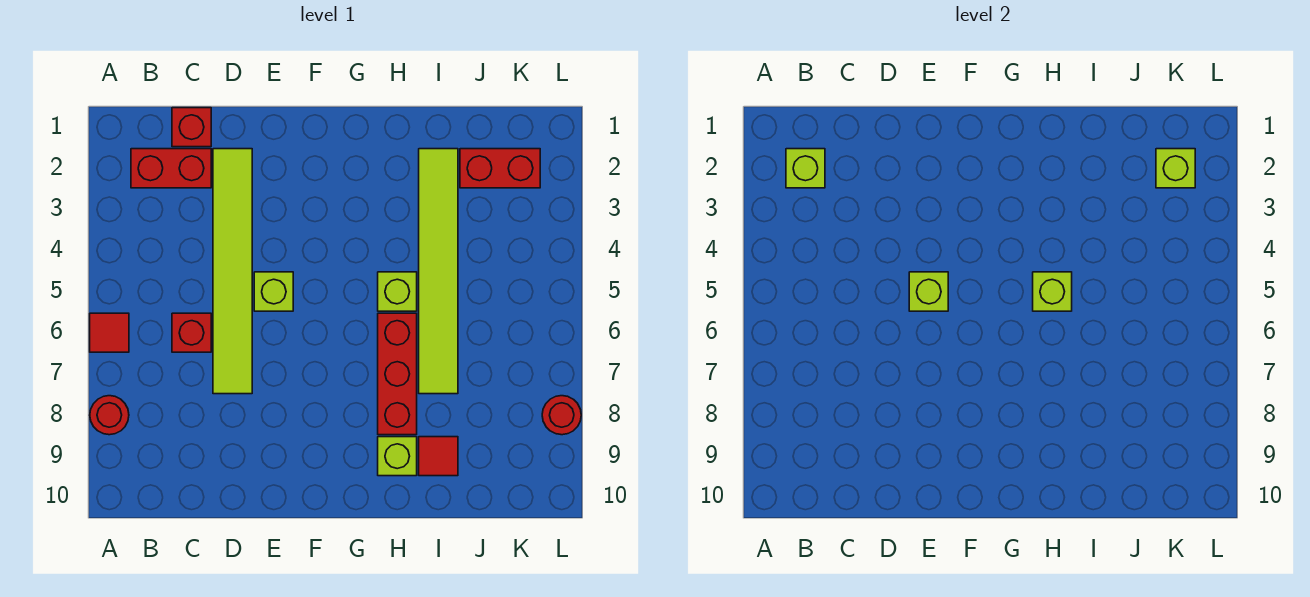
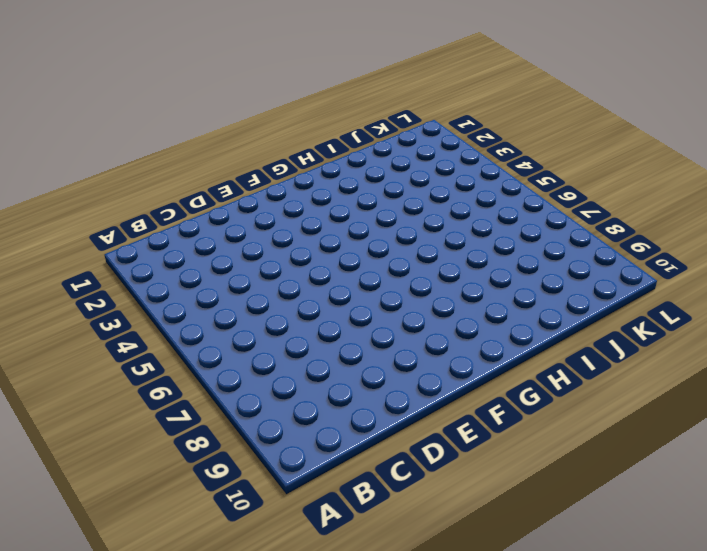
none -> red tile A6 level 1
none -> red round brick A8 level 1
none -> red brick B2:C2 level 1

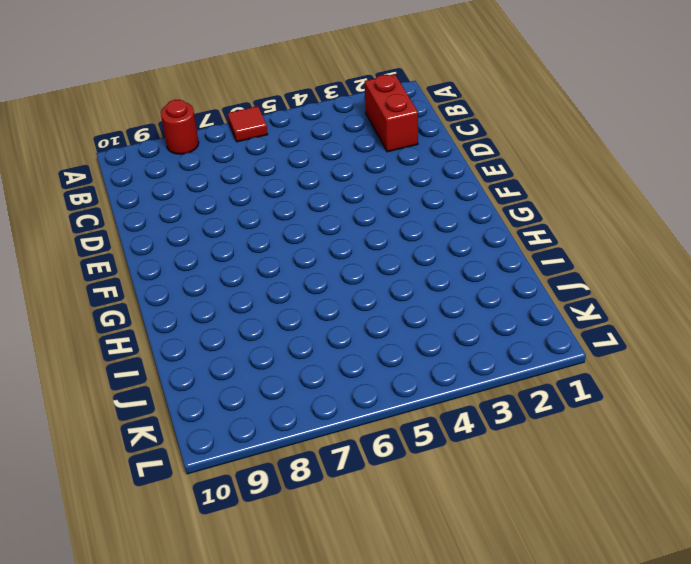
none -> red brick C1 level 1
none -> red brick C6 level 1
none -> lime tile D2:D7 level 1

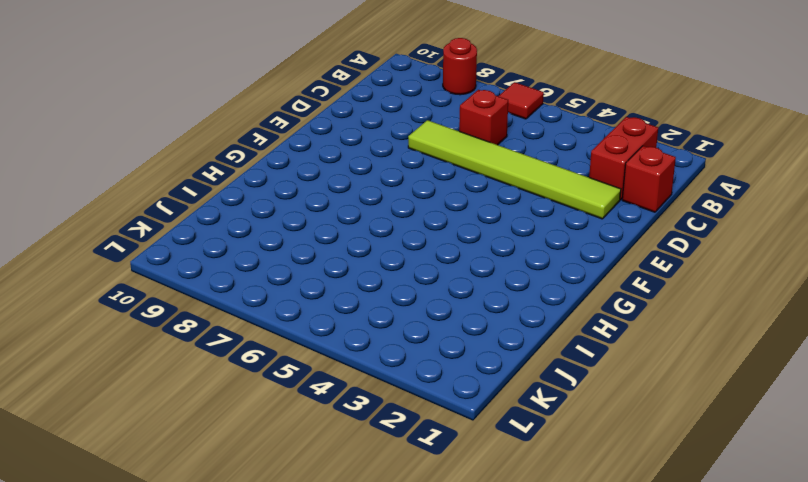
none -> lime brick E5 level 1
none -> lime brick H5 level 1
none -> red brick H6:H8 level 1

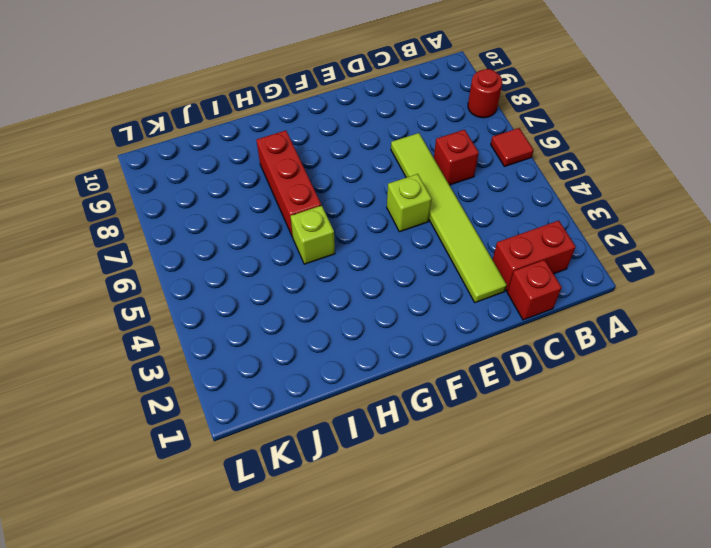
none -> lime brick H9 level 1
none -> lime tile I2:I7 level 1
none -> red tile I9 level 1

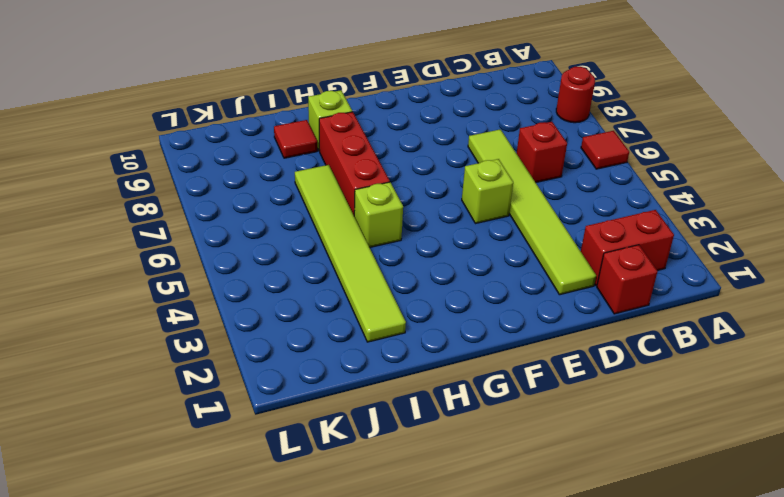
none -> red brick J2:K2 level 1
none -> red round brick L8 level 1
none -> lime brick B2 level 2

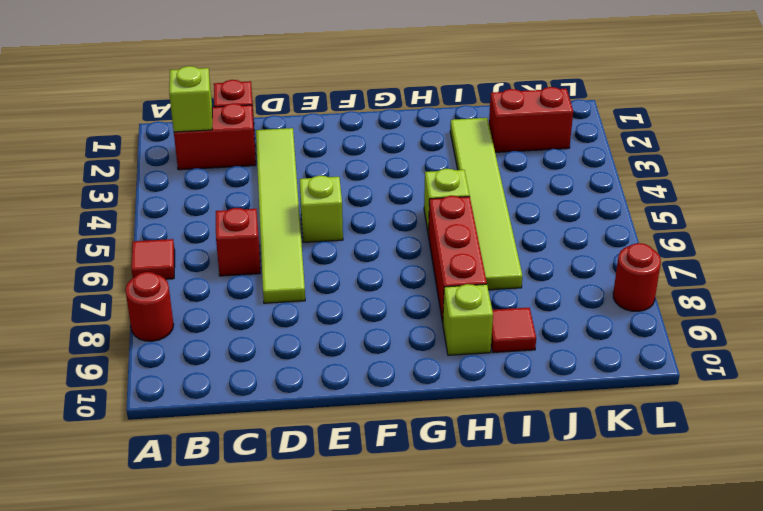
none -> lime brick E5 level 2
none -> lime brick H5 level 2
none -> lime brick K2 level 2

